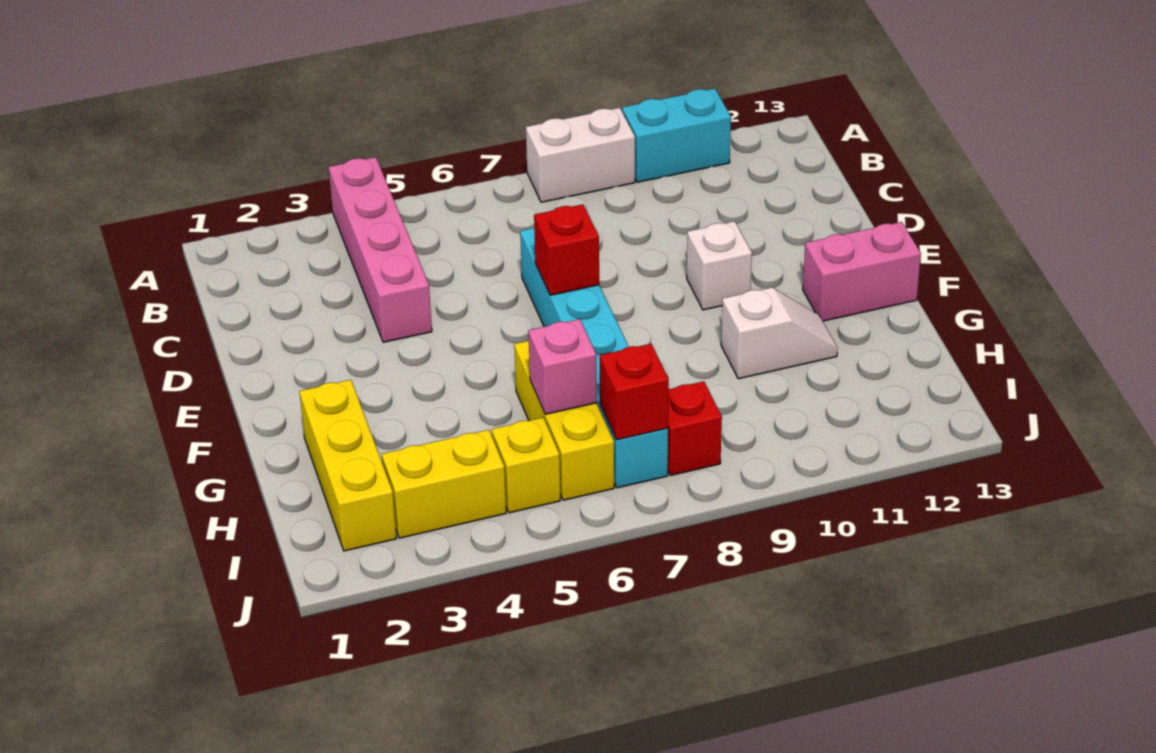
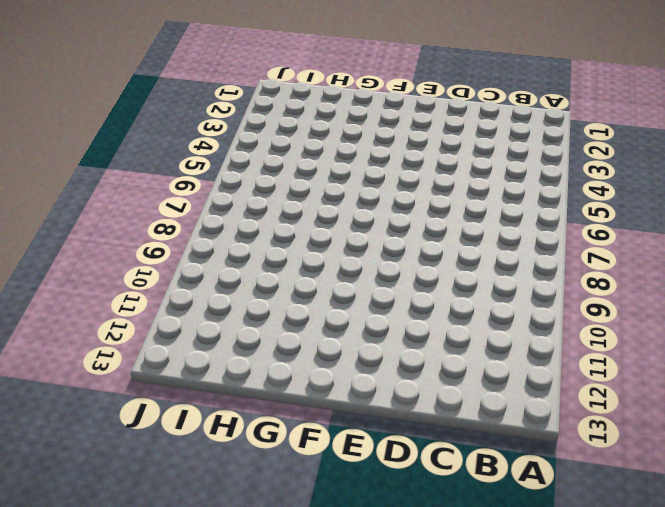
none -> pink brick A4:D4 level 1
none -> white brick A8:A9 level 1
none -> cyan brick A10:A11 level 1

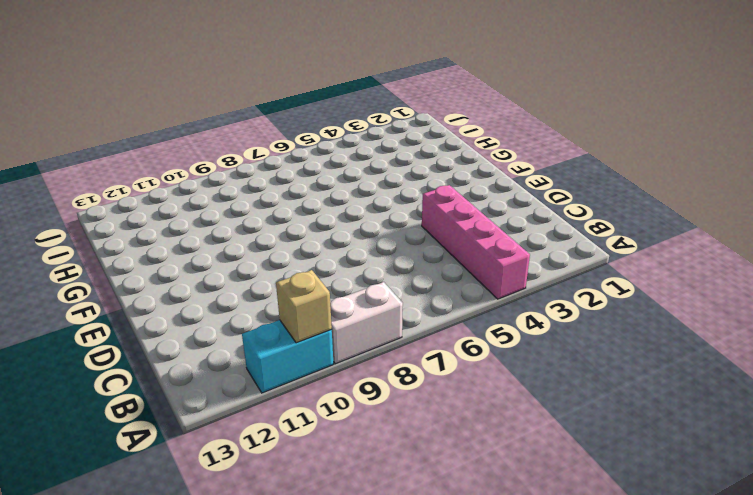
tan brick A10 level 2 -> none
none -> cyan brick D7:I7 level 1
none -> white brick E10 level 1
none -> pink brick F12:F13 level 1

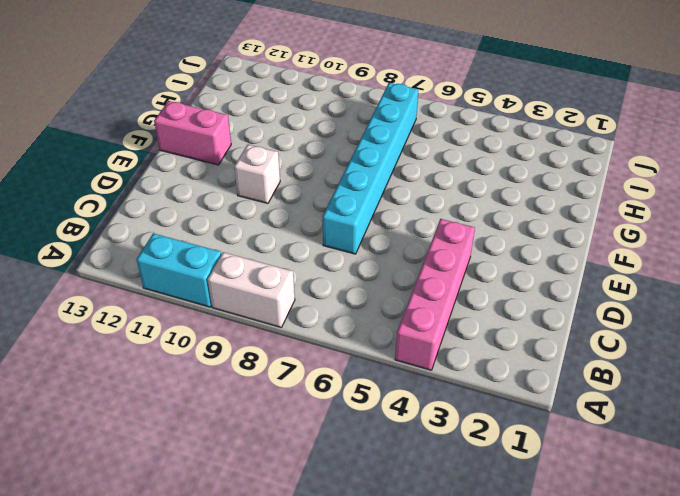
none -> yellow brick G2:I2 level 1
none -> yellow brick G6:I6 level 1
none -> white slope G10:G11 level 1 top 10

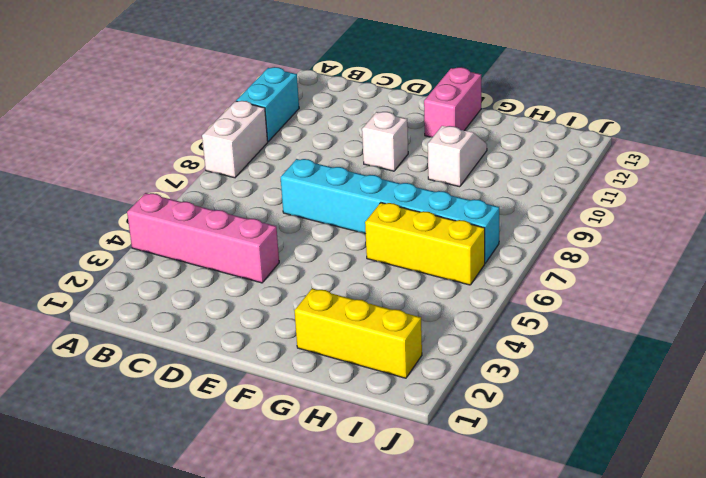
none -> yellow brick I3:I4 level 1
none -> yellow brick I5 level 1
none -> red brick I8 level 1

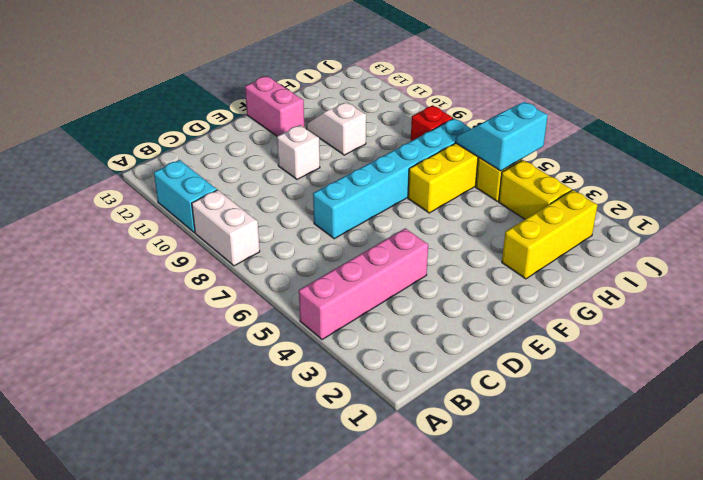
cyan slope I5:J6 level 2 top 5 -> none
none -> red brick E7 level 2
none -> pink brick H6 level 2
none -> red brick I7 level 2

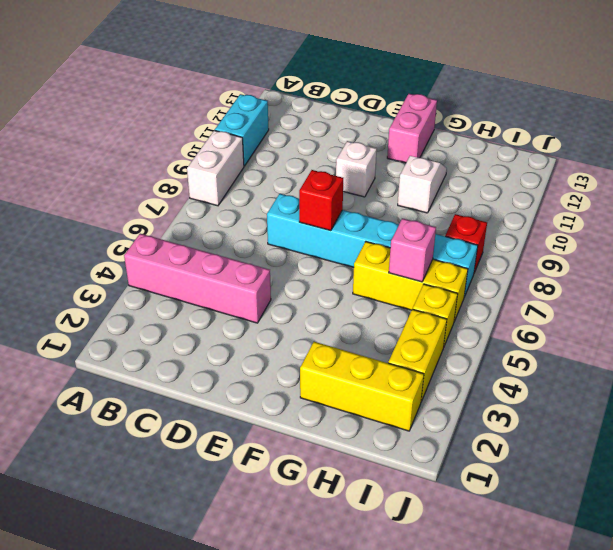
none -> red brick I7 level 2

